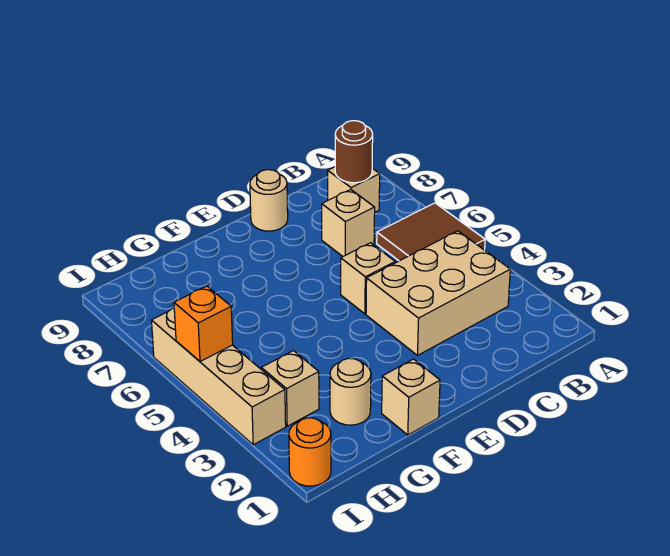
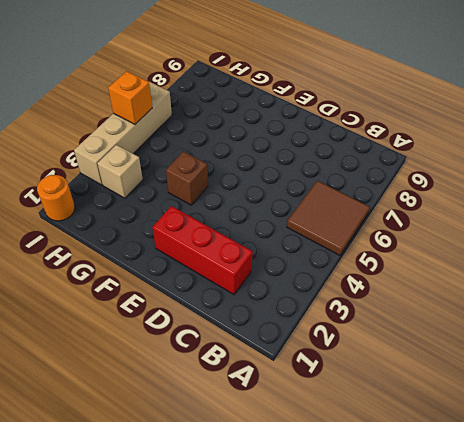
red brick C2:E2 level 1 -> none
brown brick F4 level 1 -> none
none -> tan brick B3:D4 level 1
none -> tan brick B8 level 1
none -> tan brick C7 level 1

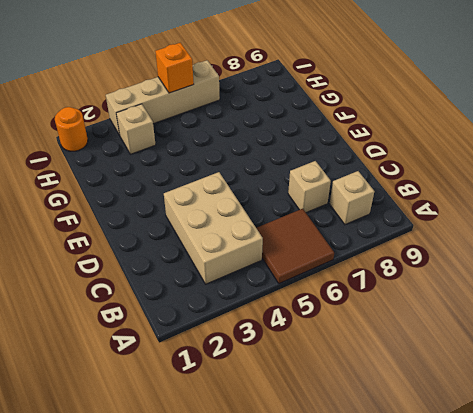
none -> tan brick D5 level 1
none -> tan round brick D9 level 1
none -> tan brick F1 level 1

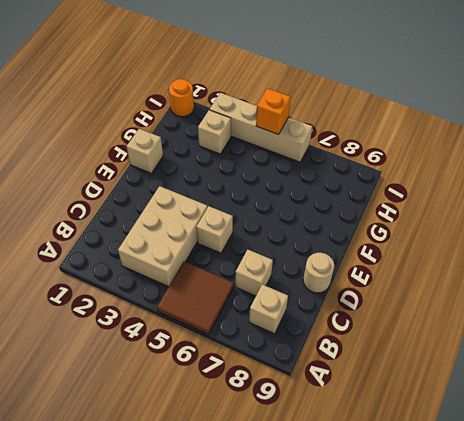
none -> tan round brick G2 level 1
none -> brown round brick B8 level 2

